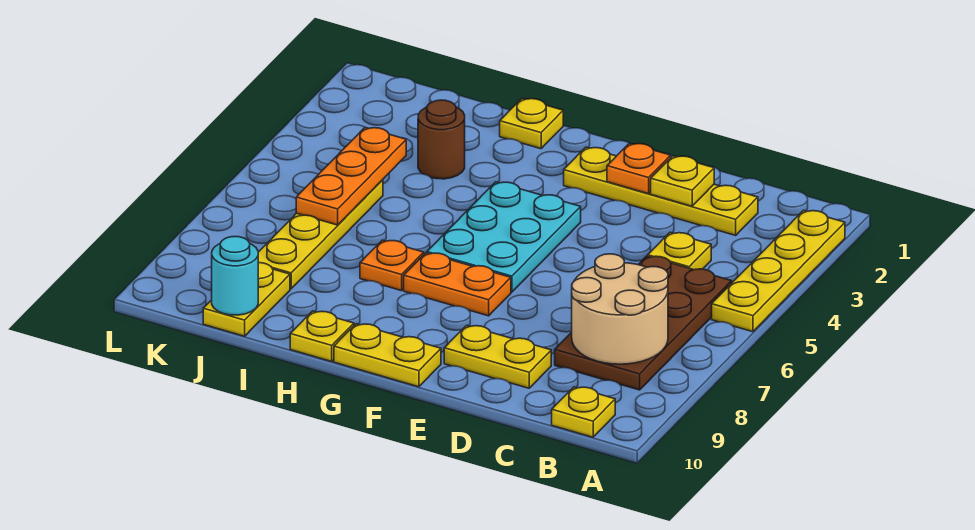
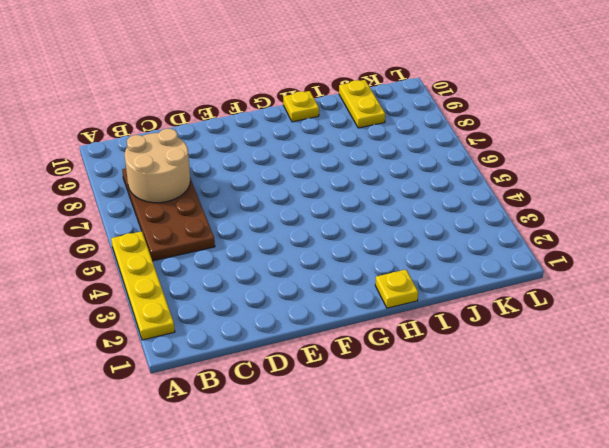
none -> yellow plate B10 level 1
none -> yellow plate C2:F2 level 1
none -> yellow plate C4 level 1

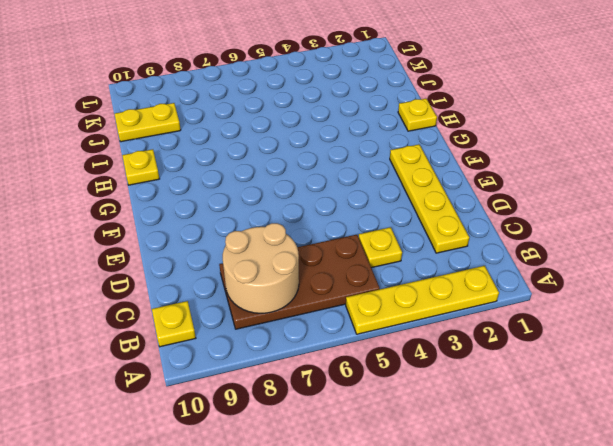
none -> yellow plate D9:E9 level 1
none -> cyan plate F4:G6 level 1
none -> orange plate F7:G7 level 1

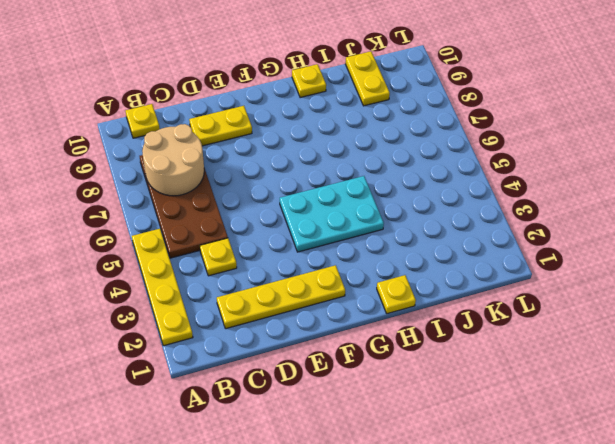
cyan plate F4:H5 level 1 -> cyan plate F4:G6 level 1
none -> orange plate F7:G7 level 1
none -> yellow plate F10:G10 level 1
none -> orange plate H7 level 1

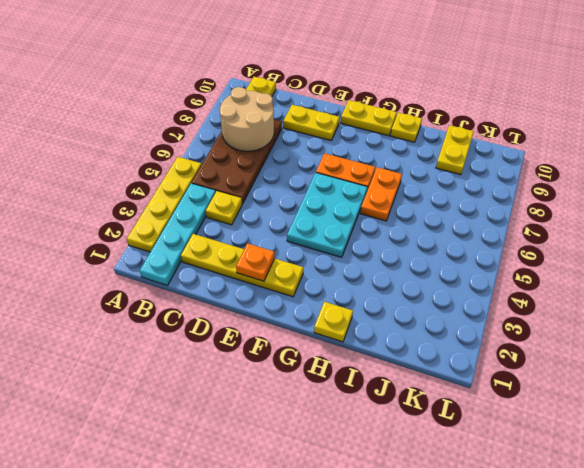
cyan plate B1:B4 level 1 -> none
orange plate H6:H7 level 1 -> orange plate H7 level 1
none -> brown round brick I3 level 1
none -> yellow plate J5:J8 level 1
none -> yellow plate D2 level 2

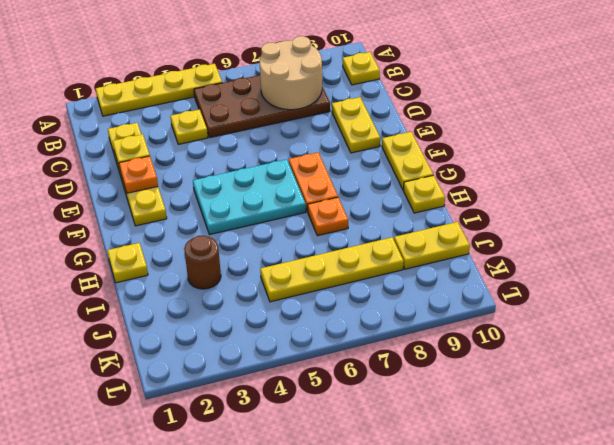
none -> orange plate J4:J6 level 2
none -> cyan round brick J10 level 2

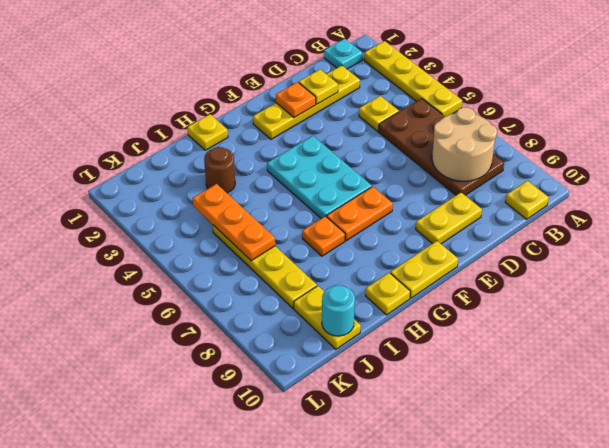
cyan plate B1 level 1 -> none

